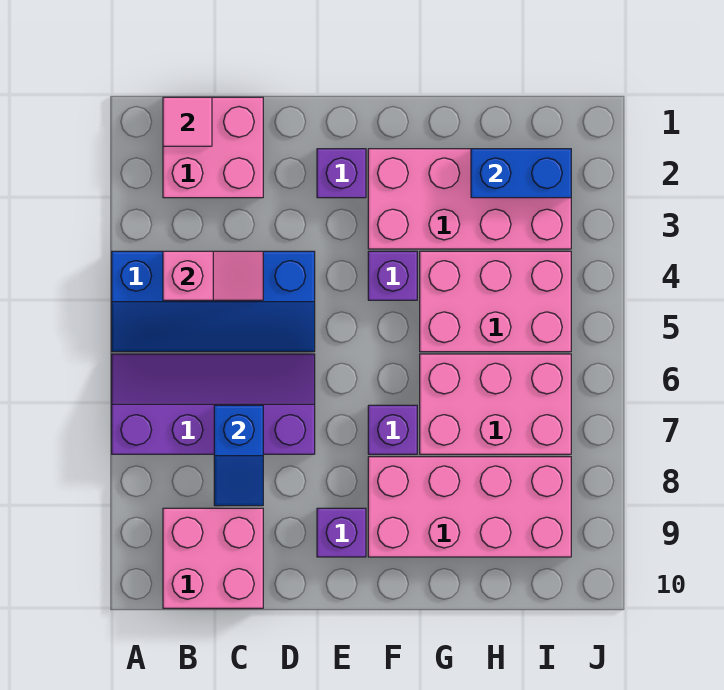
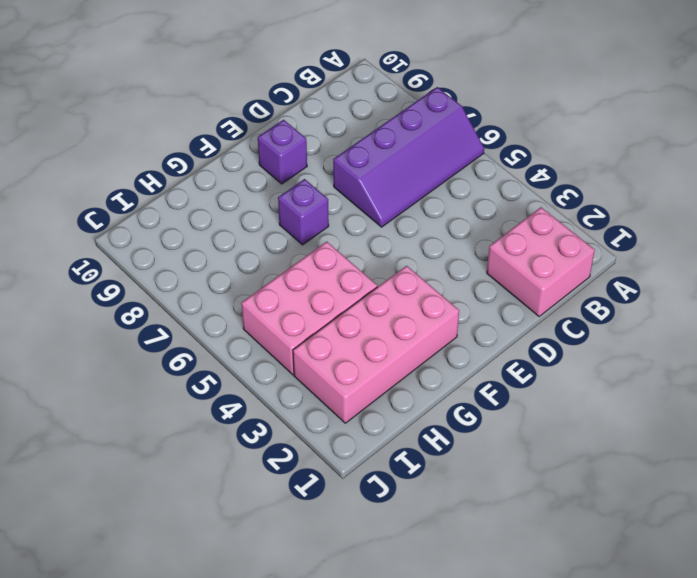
none -> blue slope A4:D5 level 1 top 4
none -> pink brick B9:C10 level 1
none -> purple brick E2 level 1

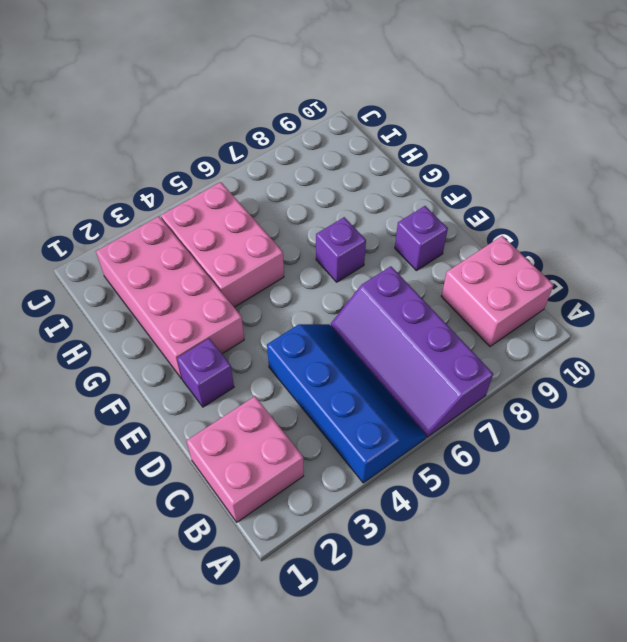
none -> purple brick F4 level 1
none -> pink brick F8:I9 level 1
none -> pink brick G6:I7 level 1

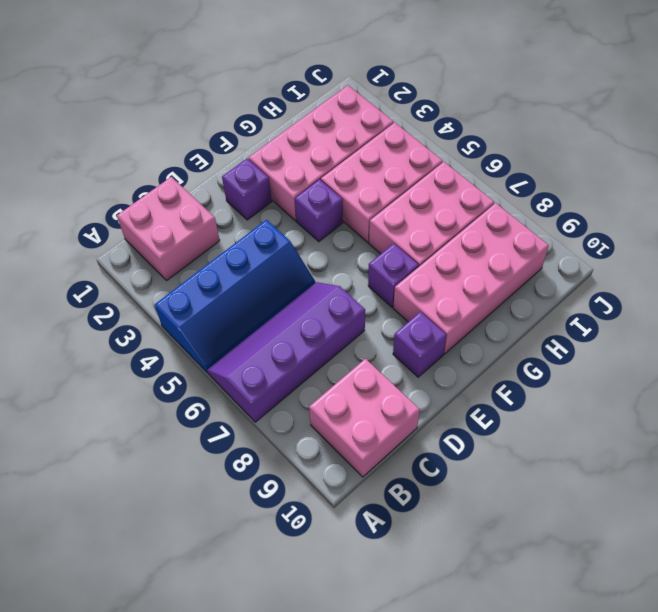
none -> pink tile B1 level 2
none -> pink slope B4:C4 level 2 top B
none -> blue slope C7:C8 level 2 top 7

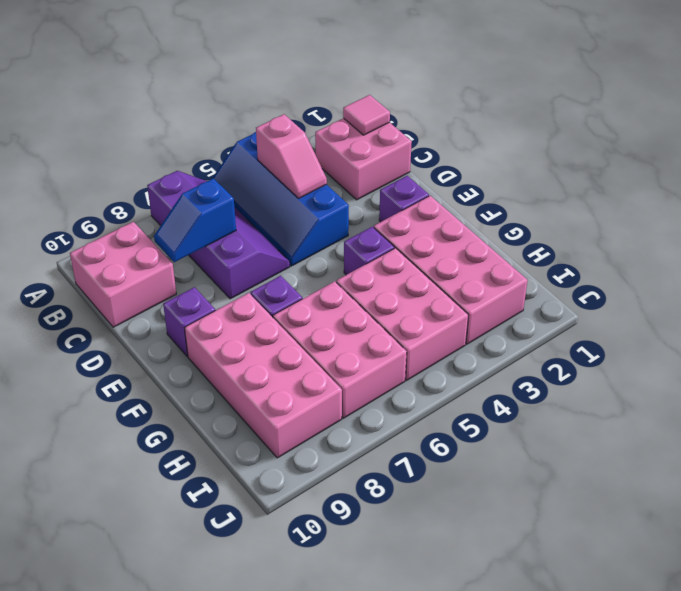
none -> blue brick H2:I2 level 2

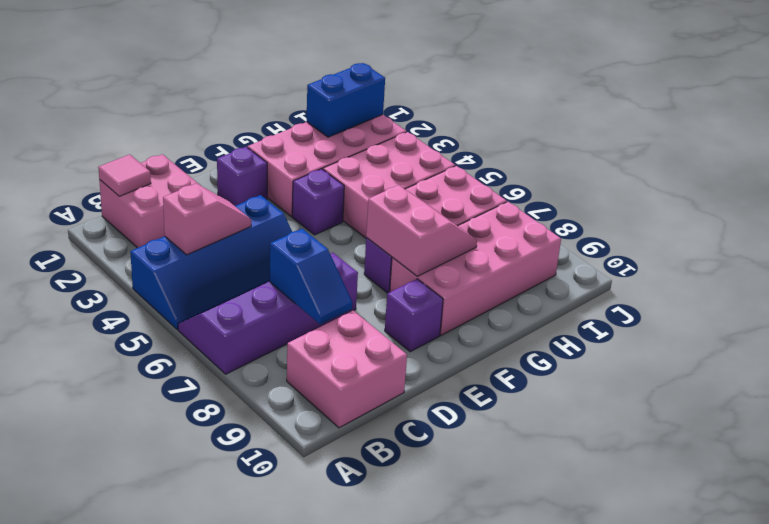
pink slope F7:G8 level 2 top F -> none

